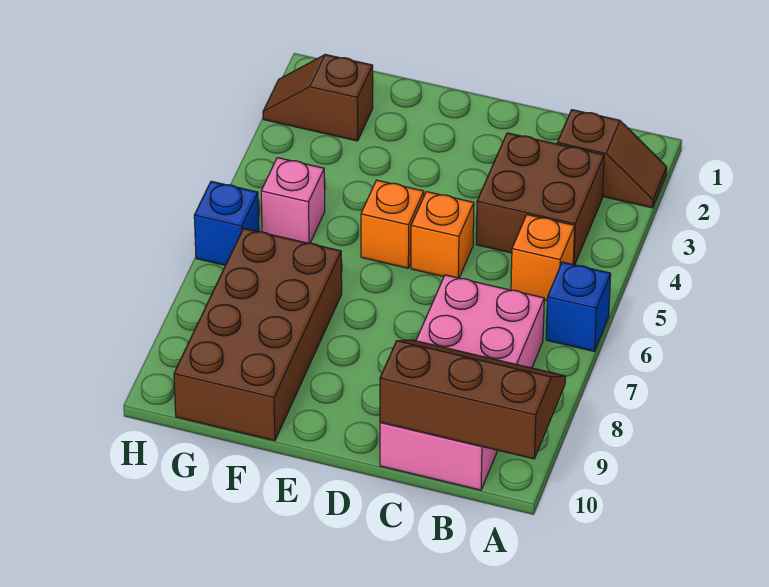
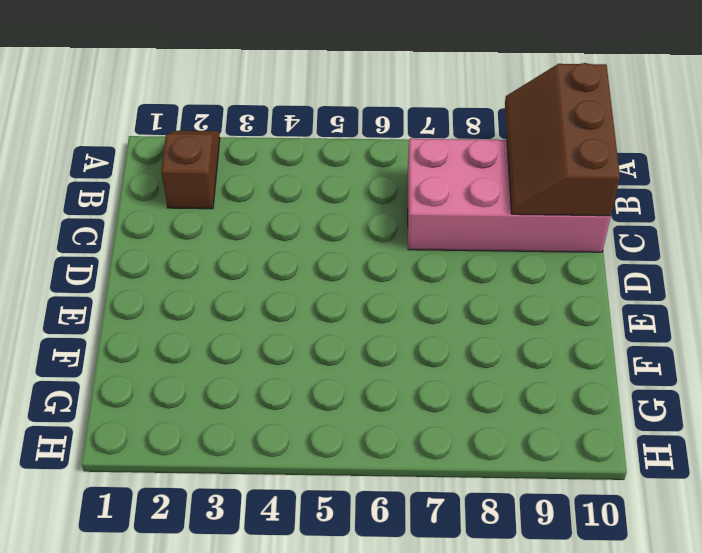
none -> blue brick A6 level 1
none -> brown brick B3:C4 level 1
none -> orange brick B5 level 1

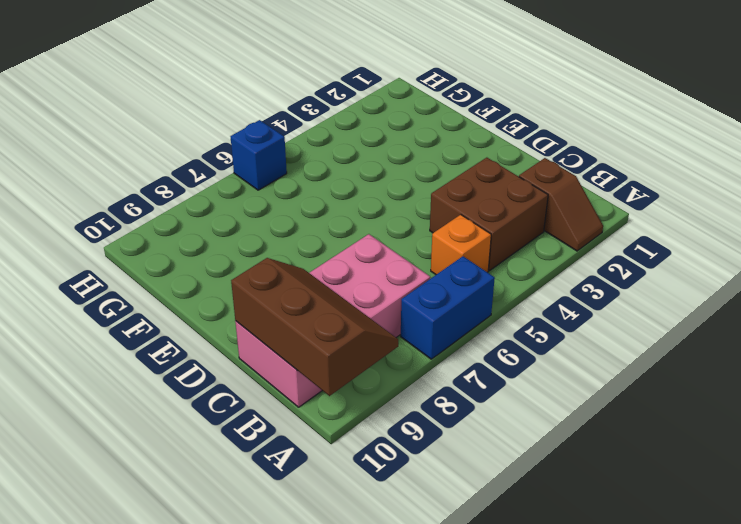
blue brick A6:A7 level 1 -> blue brick A6 level 1
none -> orange brick D5 level 1
none -> orange brick E5 level 1
none -> brown brick F7:G10 level 1

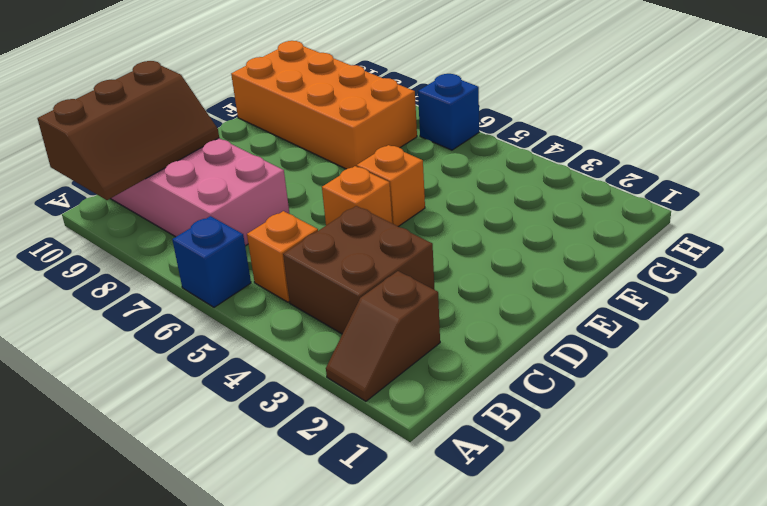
orange brick F7:G10 level 1 -> brown brick F7:G10 level 1
none -> brown slope G2:H2 level 1 top G
none -> pink brick G5 level 1

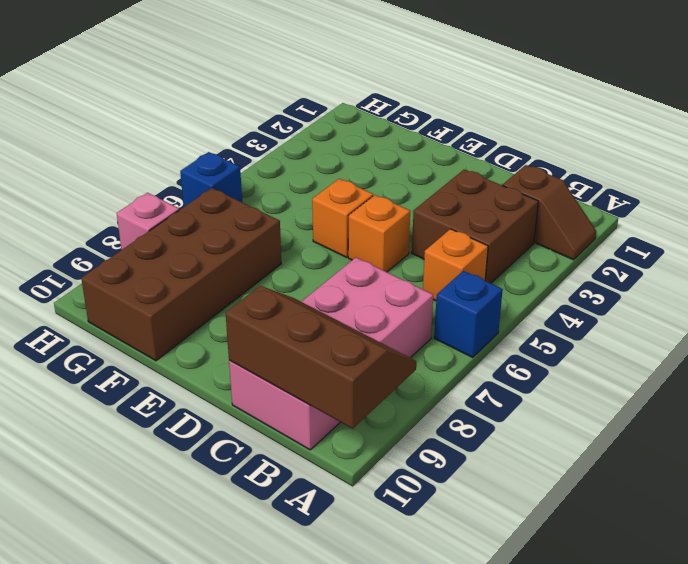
pink brick H8 level 1 -> pink brick G5 level 1
none -> brown slope G2:H2 level 1 top G

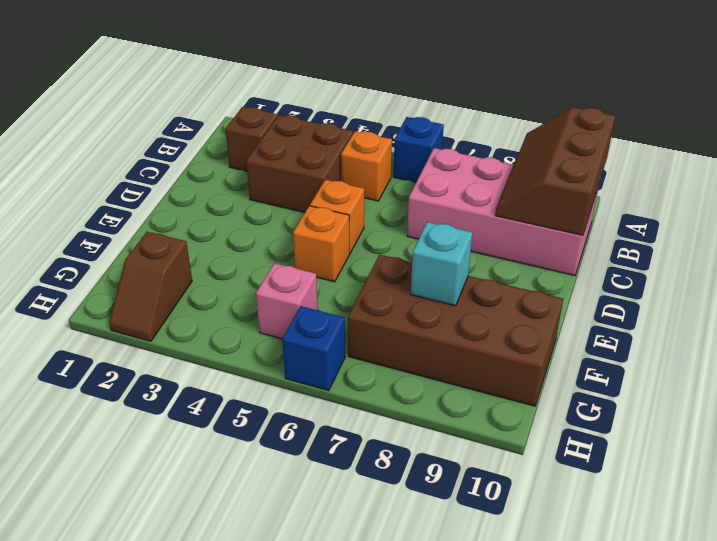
cyan brick F8 level 2 -> none

